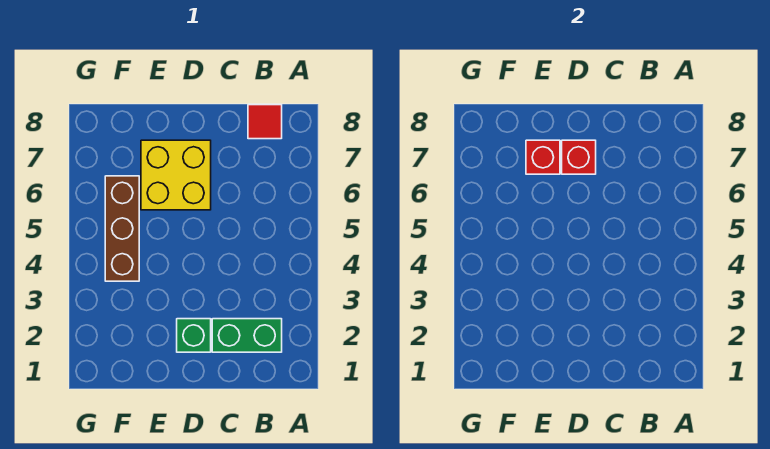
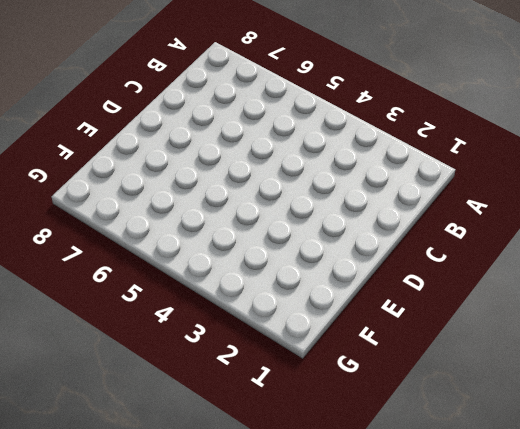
none -> green brick B2:C2 level 1
none -> red tile B8 level 1

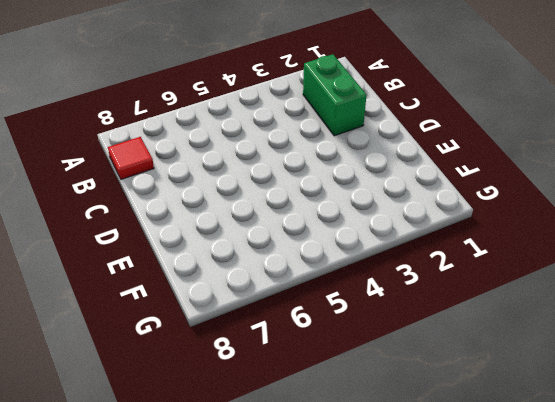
none -> green brick D2 level 1
none -> yellow brick D6:E7 level 1

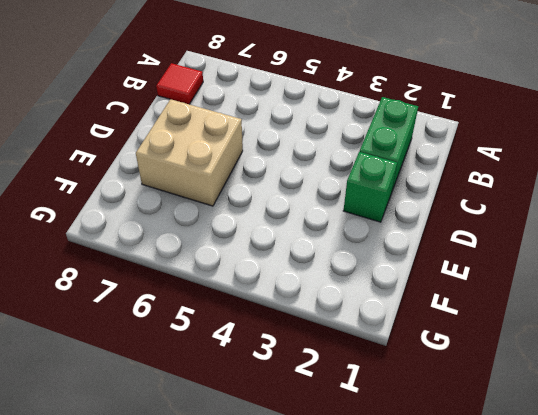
tan brick D6:E7 level 1 -> yellow brick D6:E7 level 1
none -> brown brick F4:F6 level 1
none -> red brick D7 level 2

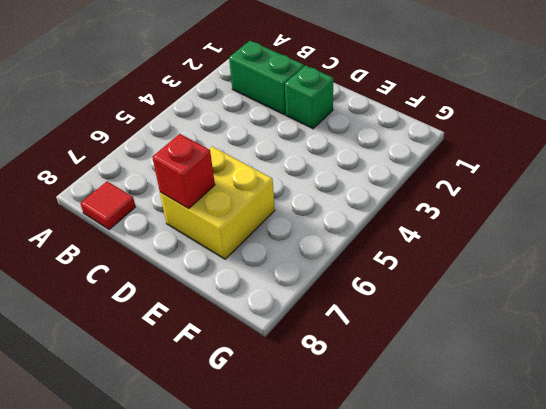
none -> brown brick F4:F6 level 1
none -> red brick E7 level 2

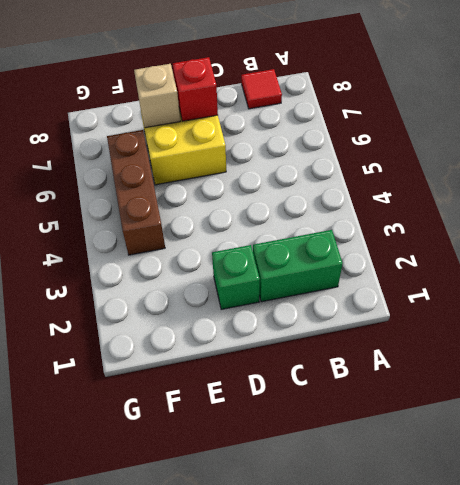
tan brick E7 level 2 -> red brick E7 level 2

